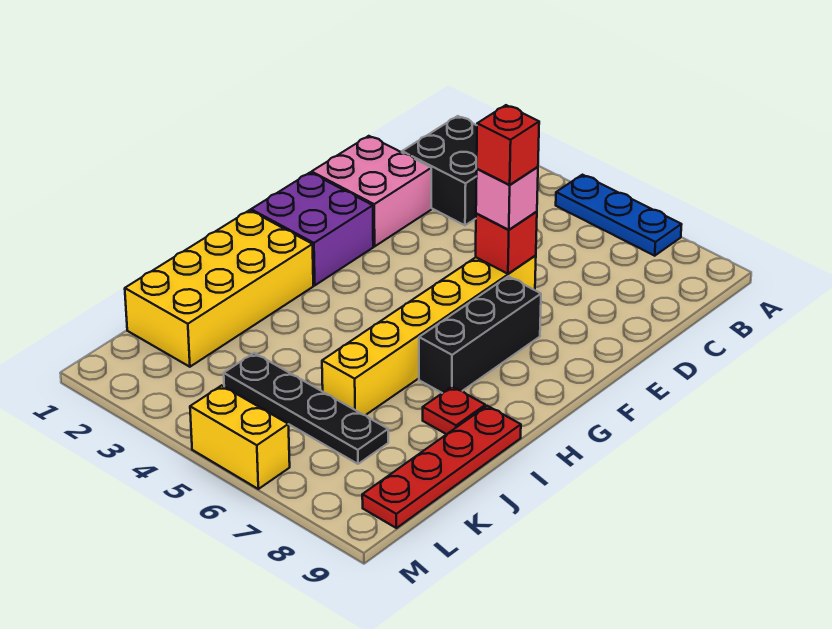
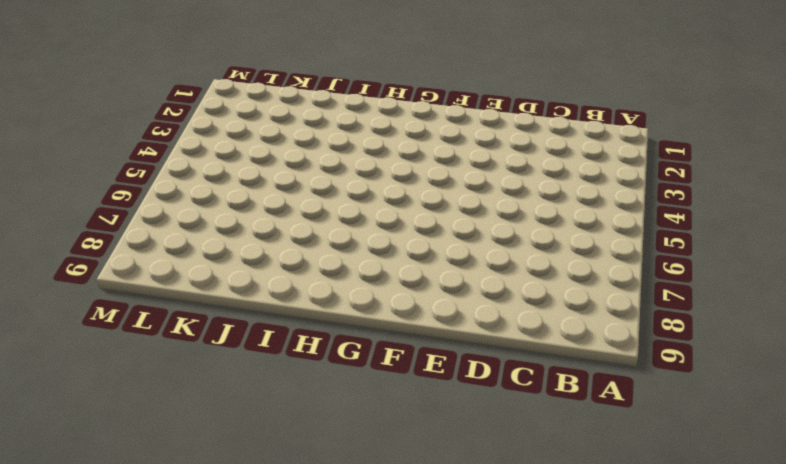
none -> blue plate A5:A7 level 1
none -> black brick B2:C3 level 1
none -> pink brick D1:E2 level 1

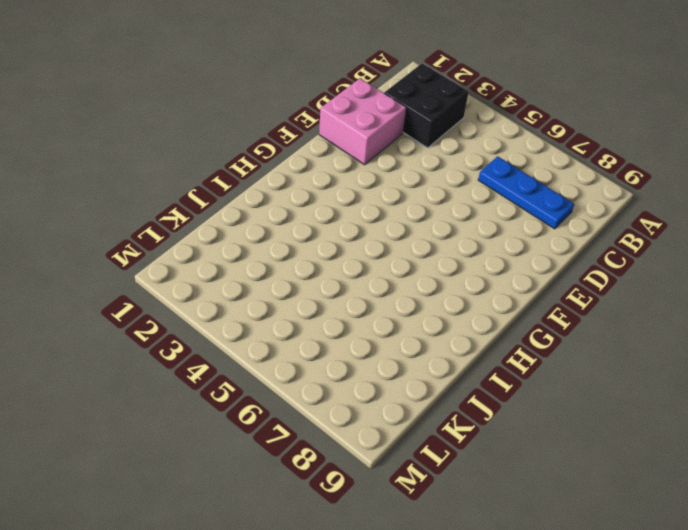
blue plate C6:C8 level 1 -> blue plate A5:A7 level 1
none -> yellow brick E6:J6 level 1
none -> purple brick F1:G2 level 1
none -> black brick F7:H7 level 1

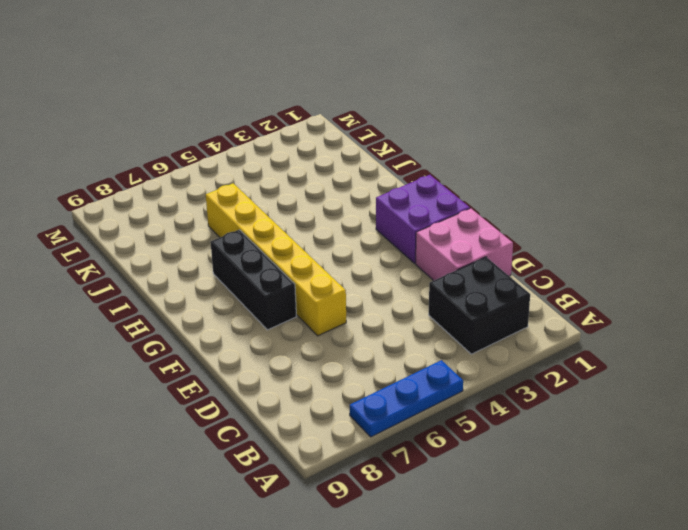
none -> yellow brick H1:K2 level 1
none -> red plate I8 level 1
none -> red plate I9:L9 level 1

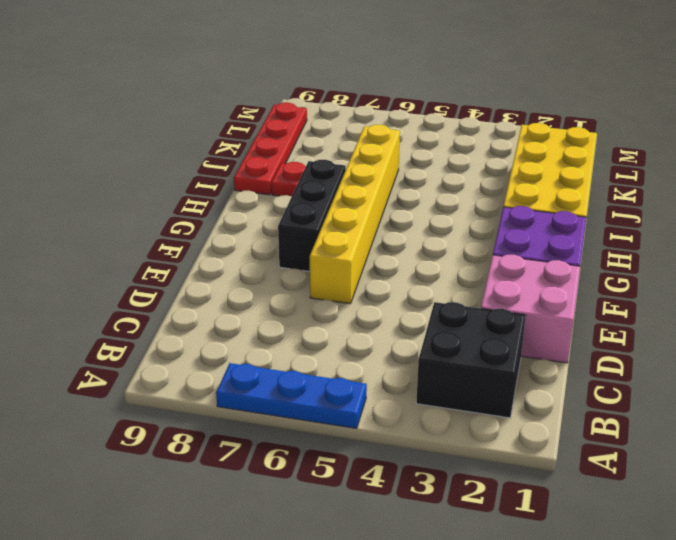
none -> black plate K4:K7 level 1
none -> yellow brick M5:M6 level 1
none -> red brick E6 level 2

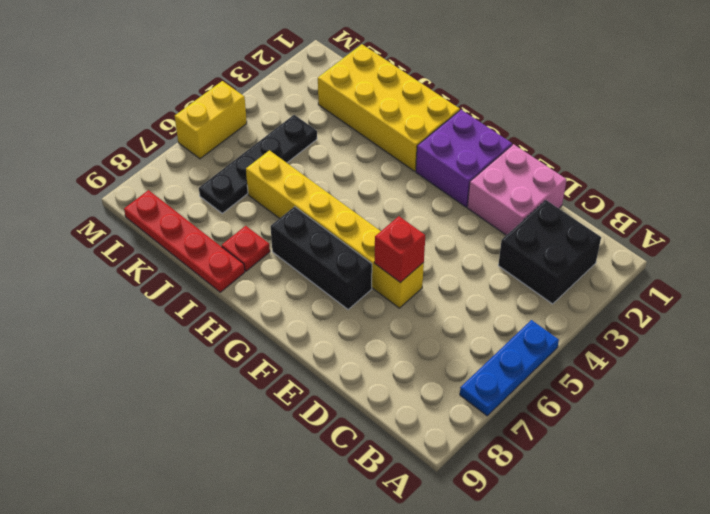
none -> pink brick E6 level 3
none -> red brick E6 level 4

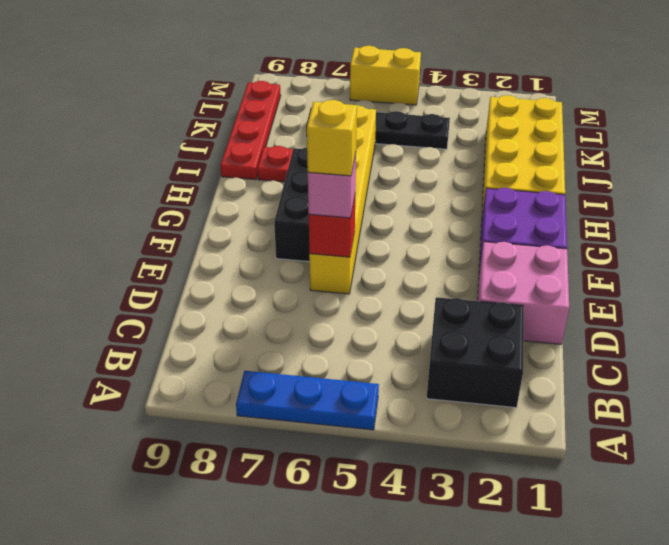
yellow brick E6 level 4 -> red brick E6 level 4

